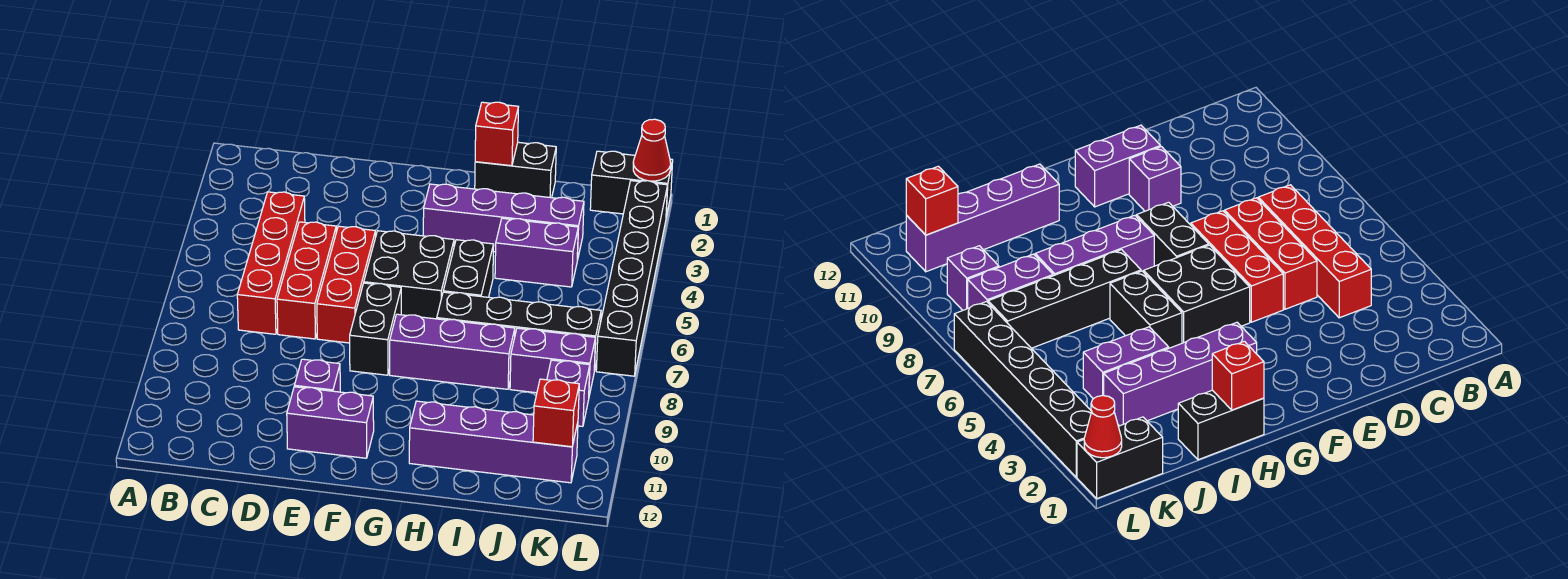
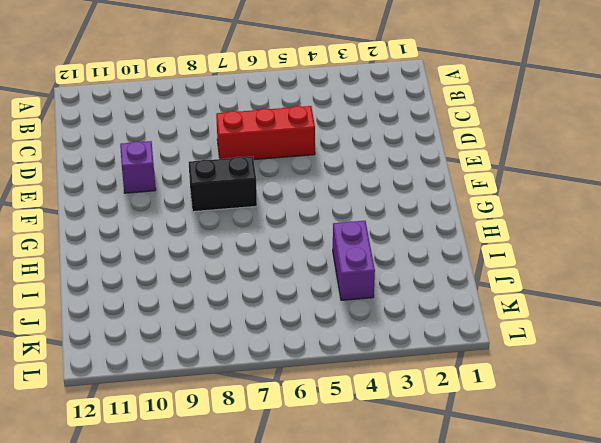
none -> red brick C4:C7 level 1
none -> red brick E5:E7 level 1
none -> purple brick E11:F11 level 1

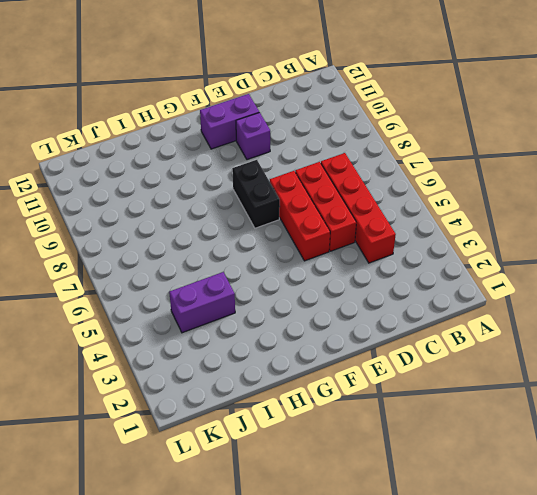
none -> black brick F5:G6 level 1
none -> purple brick G3:J3 level 1
none -> purple brick G8:I8 level 1

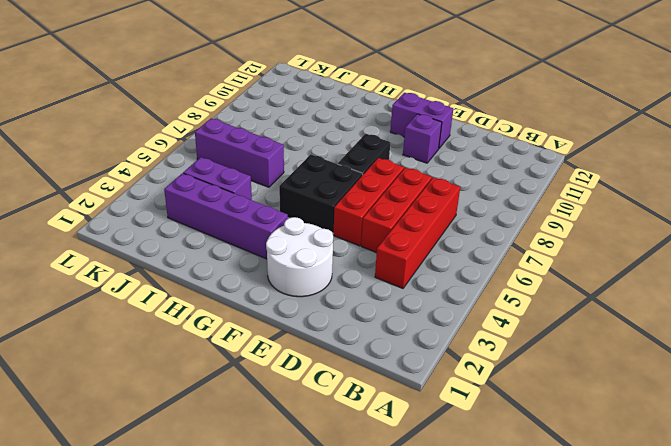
white round brick E2:F3 level 1 -> none
purple brick I6:K6 level 1 -> purple brick G8:I8 level 1
none -> black brick H1:I1 level 1
none -> black brick H5:H6 level 1
none -> black brick H7:K7 level 1

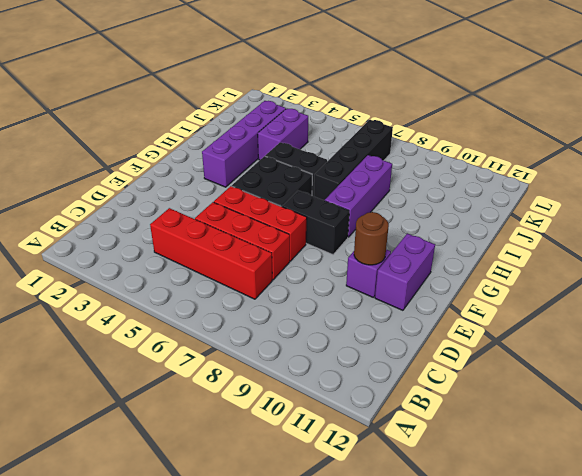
brown round brick E10 level 2 -> none
none -> black brick H1:I1 level 1
none -> purple brick H11:K11 level 1
none -> purple brick J8:K8 level 1

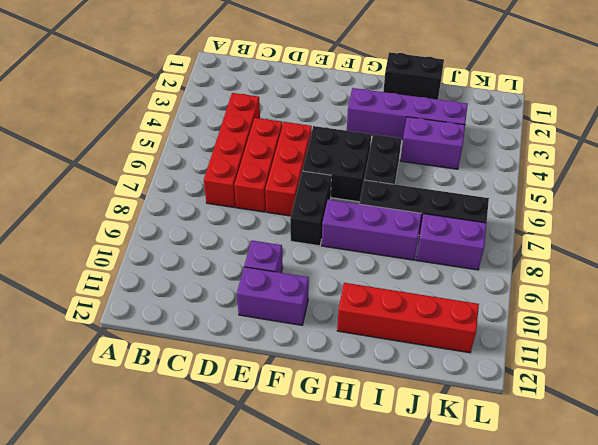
red brick H11:K11 level 1 -> purple brick H11:K11 level 1
none -> black brick K1:L1 level 1
none -> purple brick K9 level 1
none -> black brick L2:L7 level 1

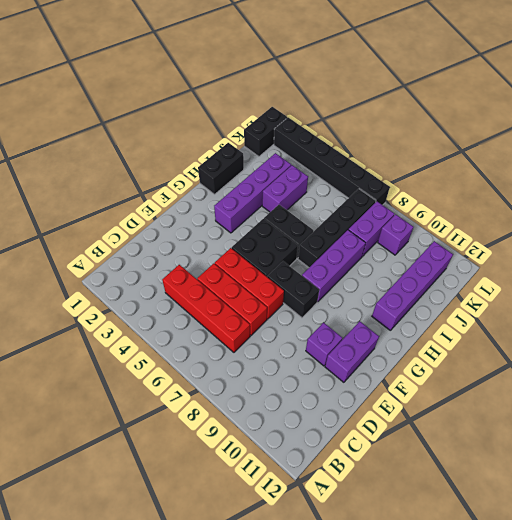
none -> red brick H1 level 2
none -> red brick K11 level 2
none -> red cone L1 level 2

